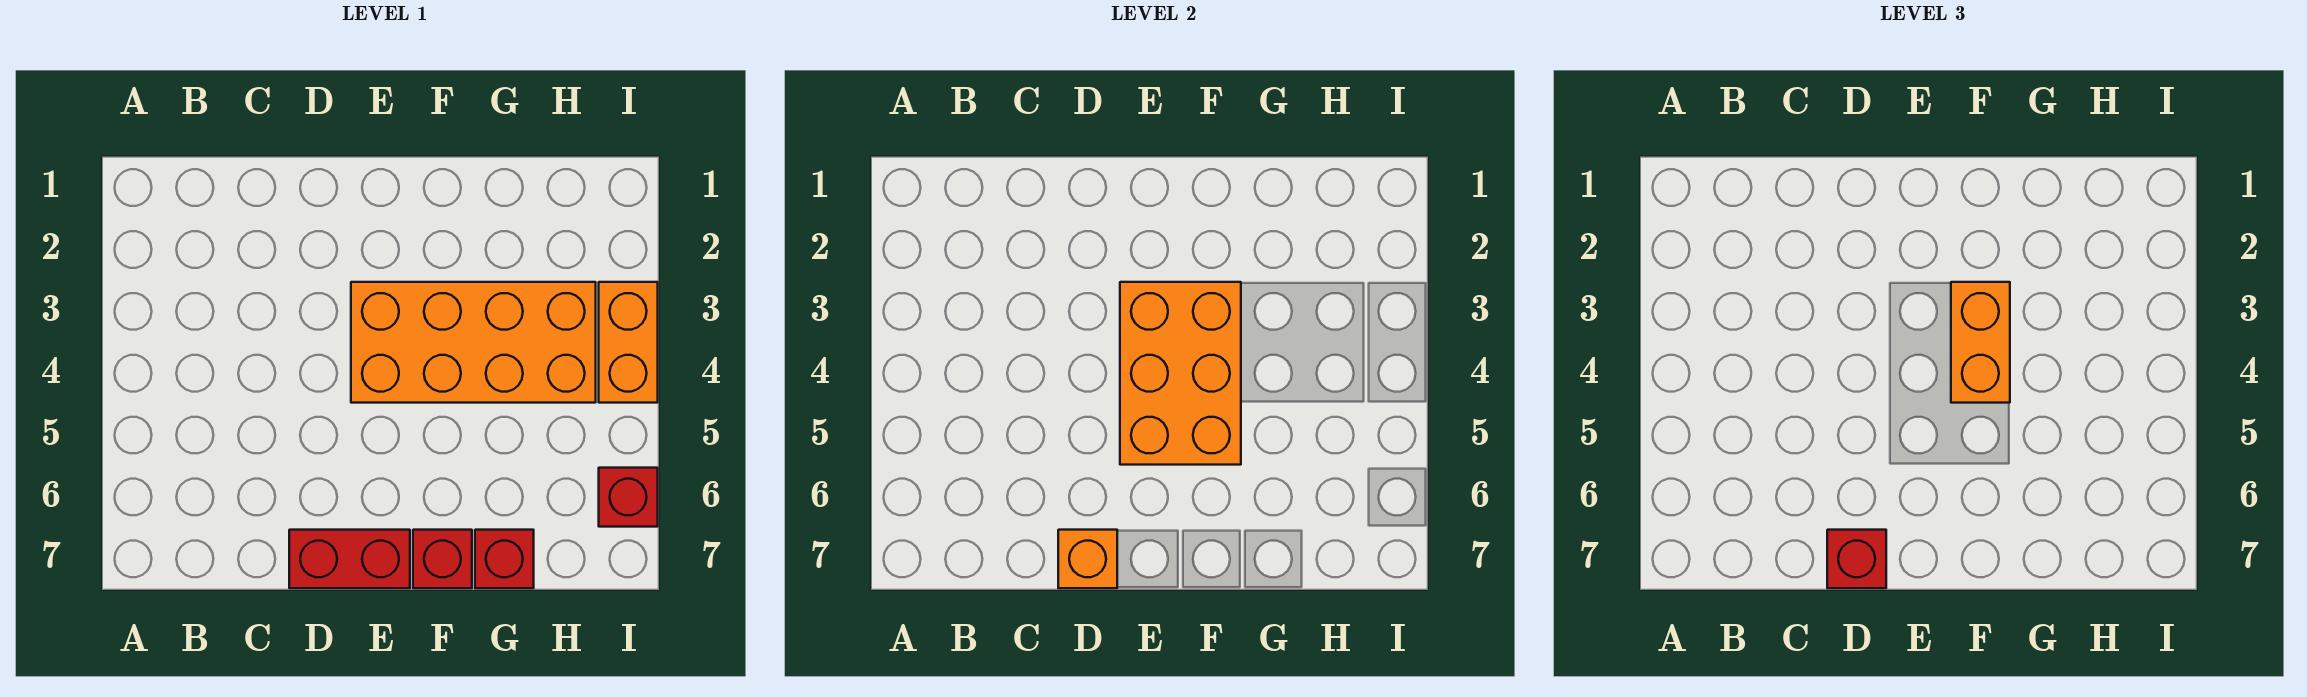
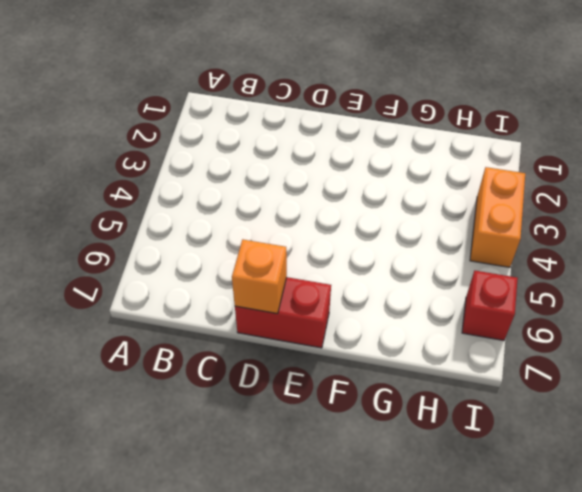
none -> orange brick E3:H4 level 1
none -> red brick F7 level 1

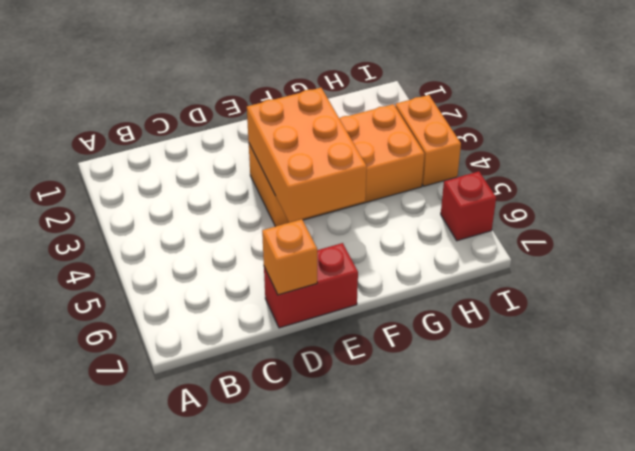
none -> red brick F7 level 1
none -> red brick G7 level 1

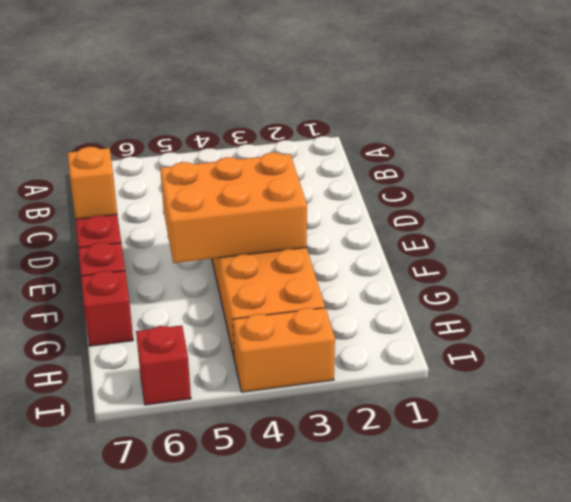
none -> red brick D7 level 3
none -> orange brick F3:F4 level 3

